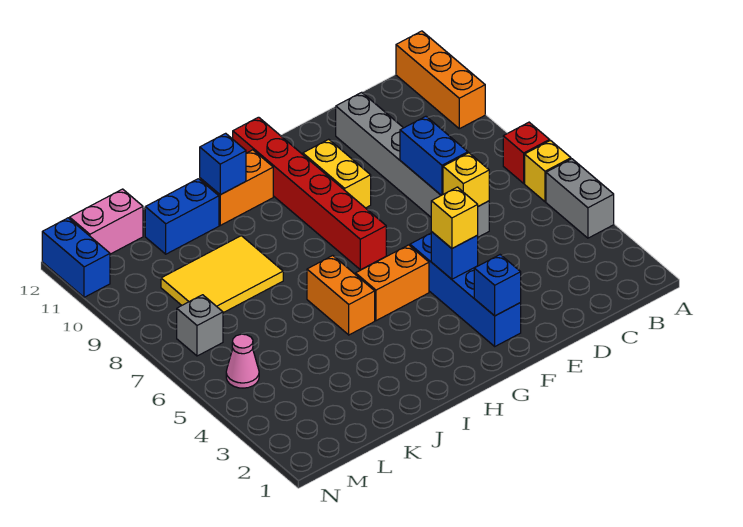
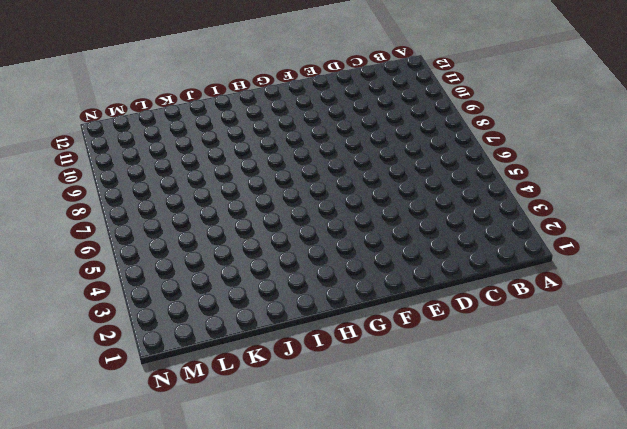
none -> grey brick A4:A5 level 1
none -> yellow brick A6 level 1
none -> red brick A7 level 1

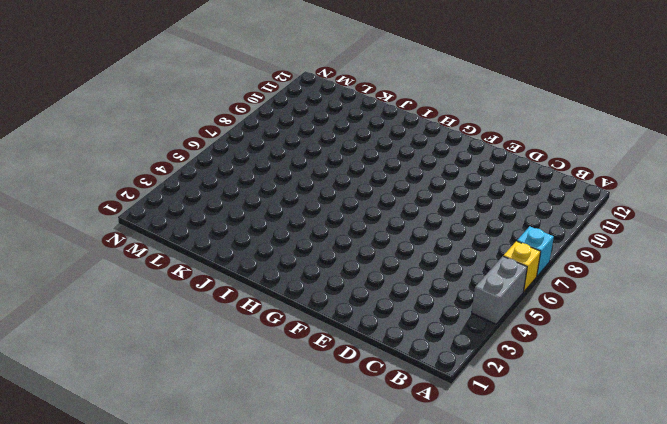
cyan brick A7 level 1 -> red brick A7 level 1
none -> orange brick A10:A12 level 1
none -> grey brick D6:D11 level 1
none -> blue brick F2:F5 level 1

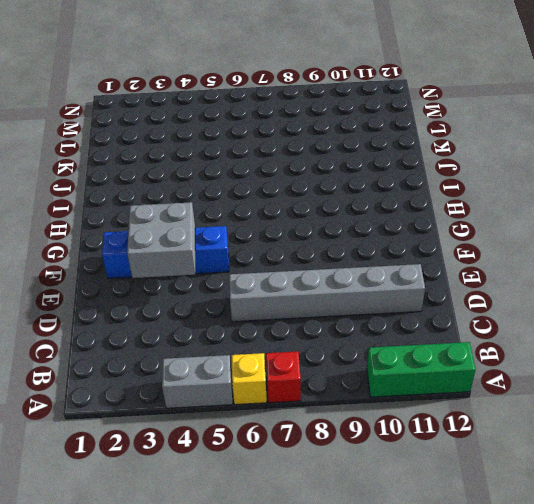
green brick A10:A12 level 1 -> orange brick A10:A12 level 1
grey brick E3:F4 level 2 -> blue brick F4 level 2
none -> yellow brick F9:F10 level 1
none -> orange brick G5:H5 level 1
none -> red brick G7:G12 level 1

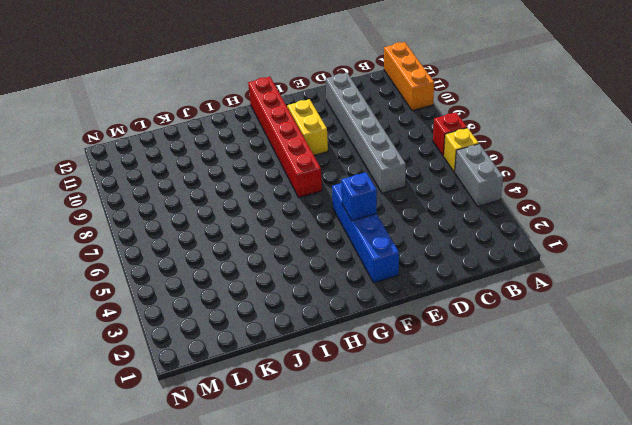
none -> orange brick G5:H5 level 1
none -> orange brick H11:I11 level 1
none -> orange brick I5:I6 level 1

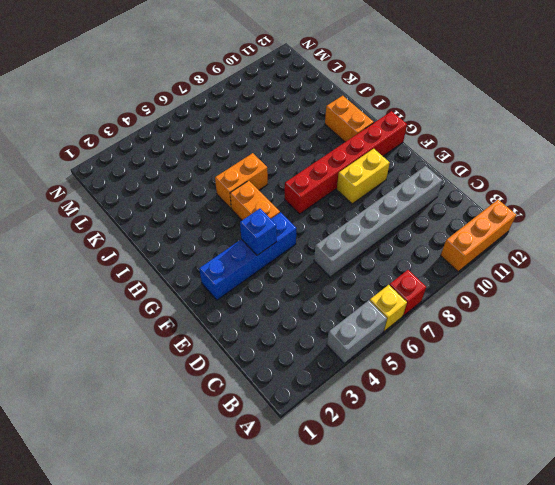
none -> yellow tile J8:L9 level 1
none -> blue brick J11:K11 level 1
none -> pink brick L12:M12 level 1

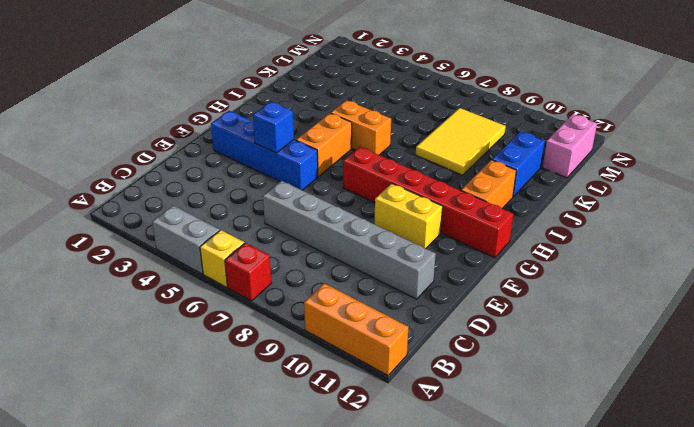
none -> pink cone M5 level 1
none -> grey brick M7 level 1
none -> blue brick N11:N12 level 1

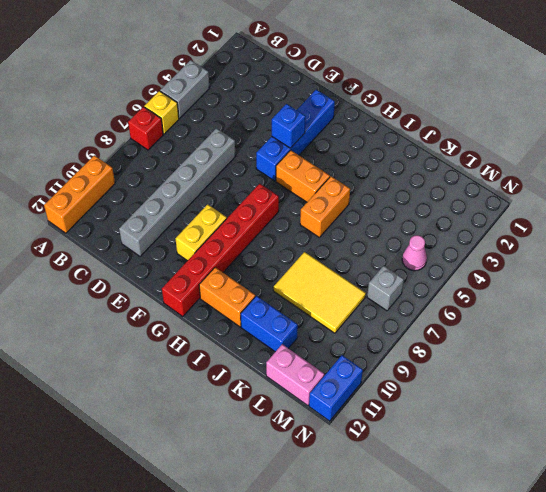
none -> yellow brick D6 level 2
none -> blue brick D7:D8 level 2
none -> blue brick F2 level 2

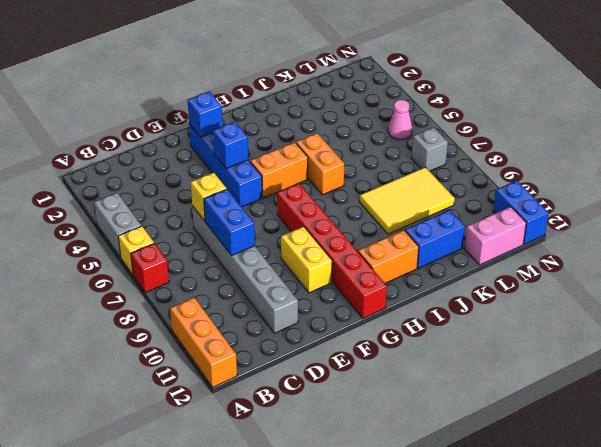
none -> blue brick I11 level 2
none -> yellow brick F4 level 3

